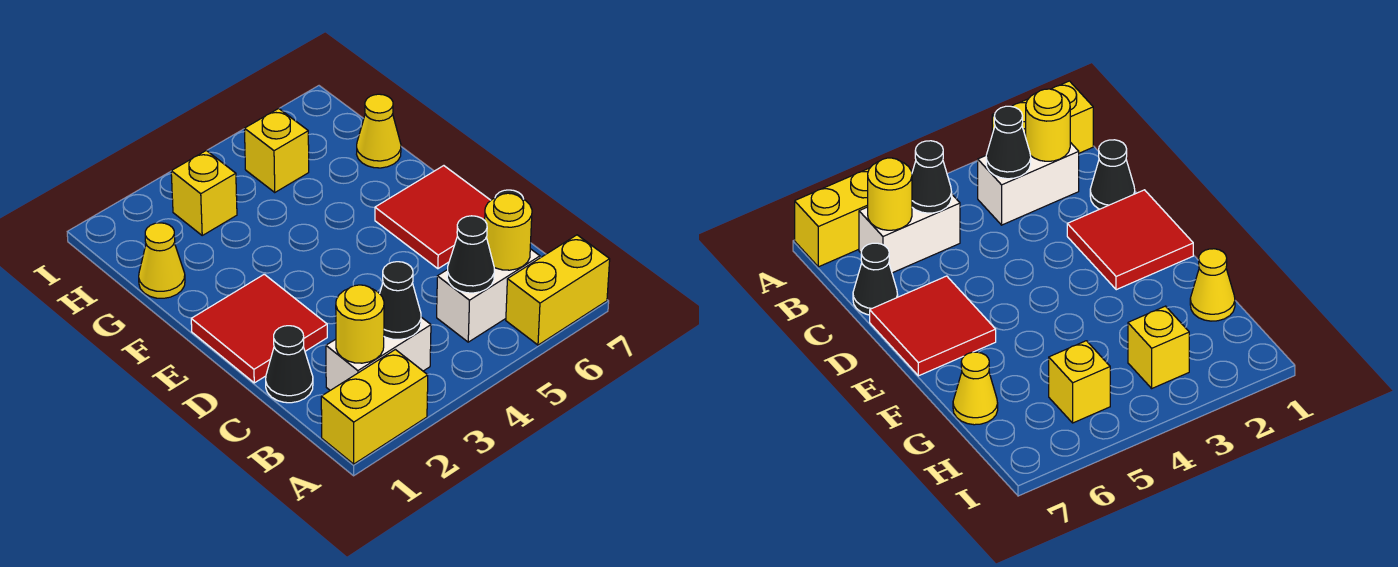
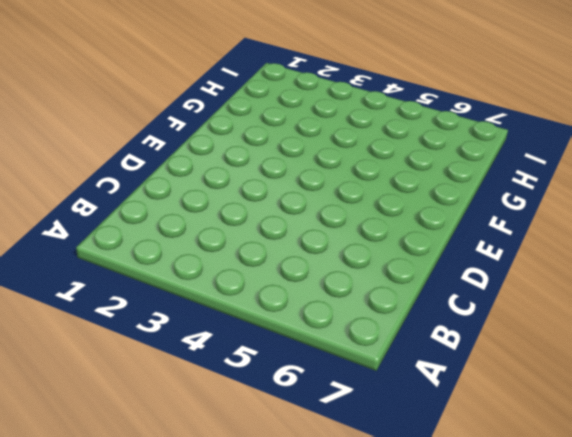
none -> yellow brick A1:A2 level 1
none -> yellow brick A6:A7 level 1
none -> white brick B2:B3 level 1

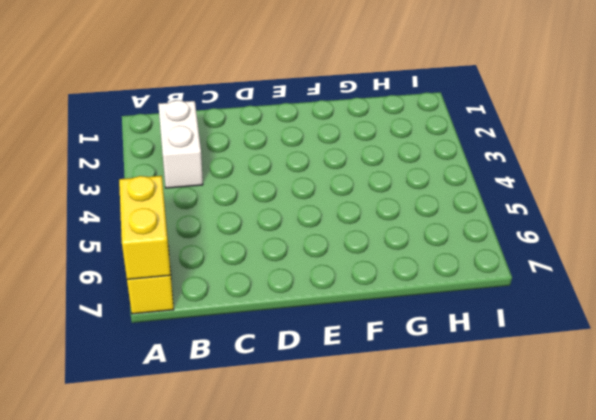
yellow brick A6:A7 level 2 -> yellow brick A1:A2 level 1
none -> white brick B5:B6 level 1
none -> black cone C1 level 1
none -> black cone C7 level 1

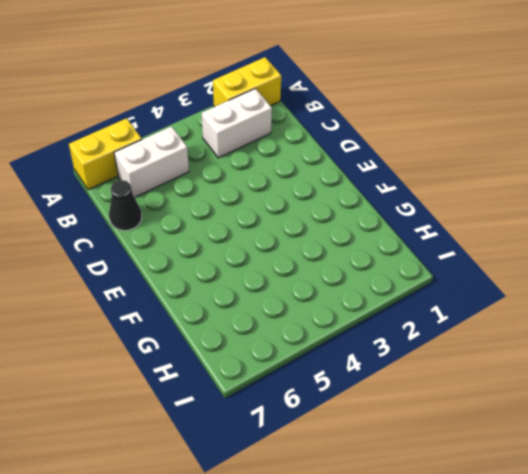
none -> black cone C1 level 1
none -> red tile D1:E2 level 1
none -> red tile D6:E7 level 1

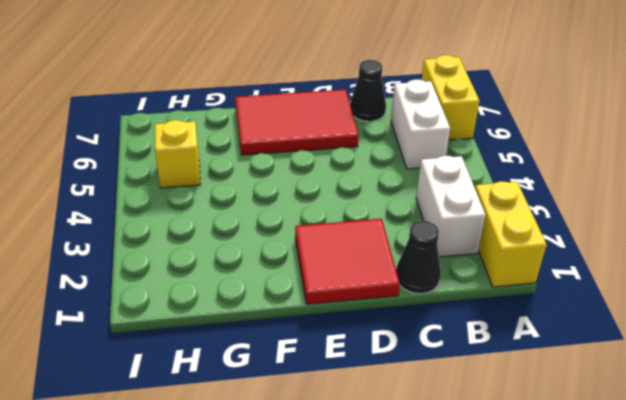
red tile D6:F7 level 1 -> red tile D6:E7 level 1
none -> yellow cone G1 level 1
none -> yellow cone G7 level 1
none -> yellow brick H3 level 1

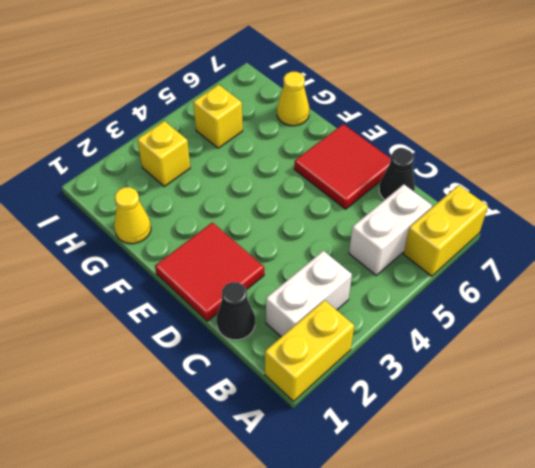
none -> yellow round brick B2 level 2
none -> black cone B3 level 2
none -> black cone B5 level 2

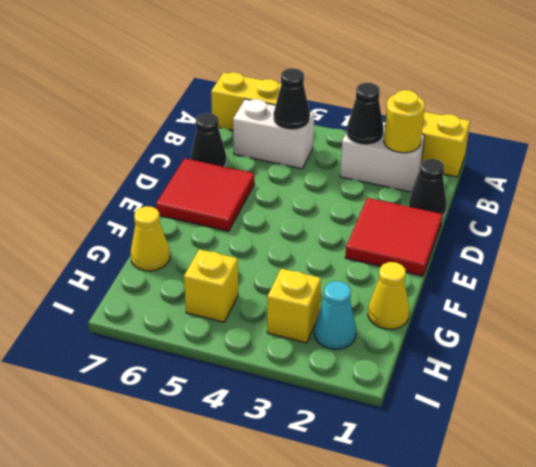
cyan cone H2 level 1 -> none
none -> yellow round brick B6 level 2

